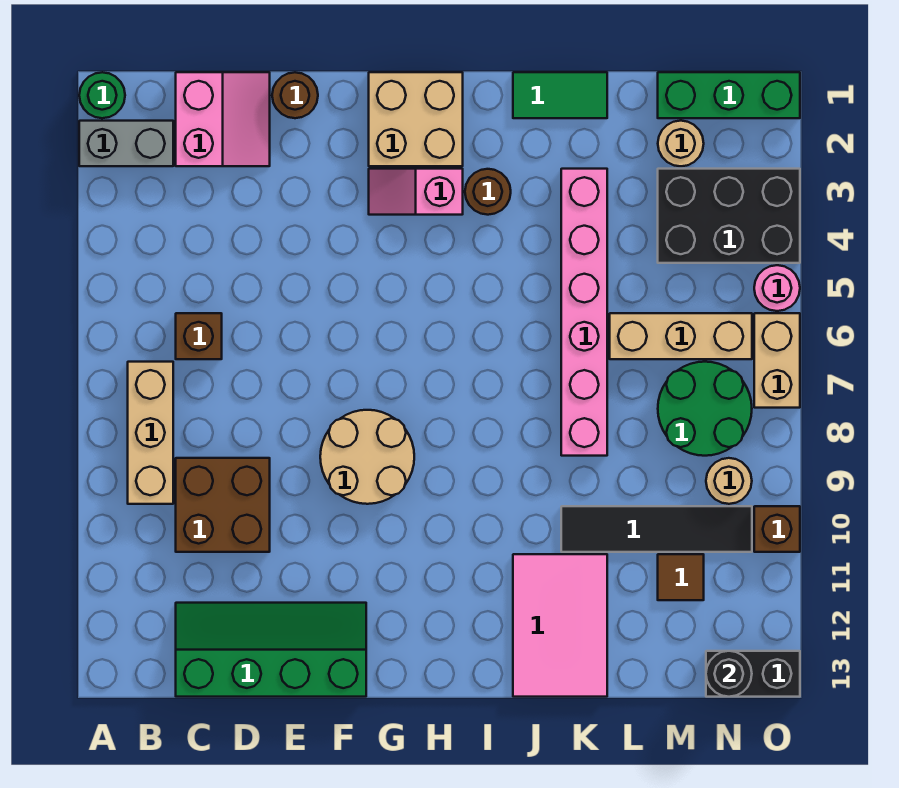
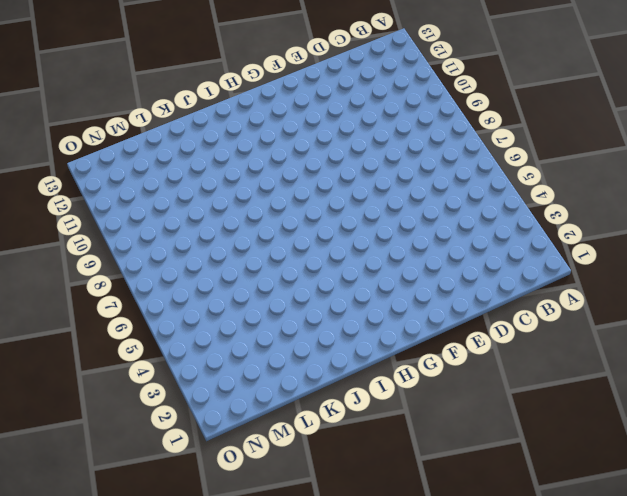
none -> green round brick A1 level 1
none -> grey brick A2:B2 level 1
none -> tan brick B7:B9 level 1

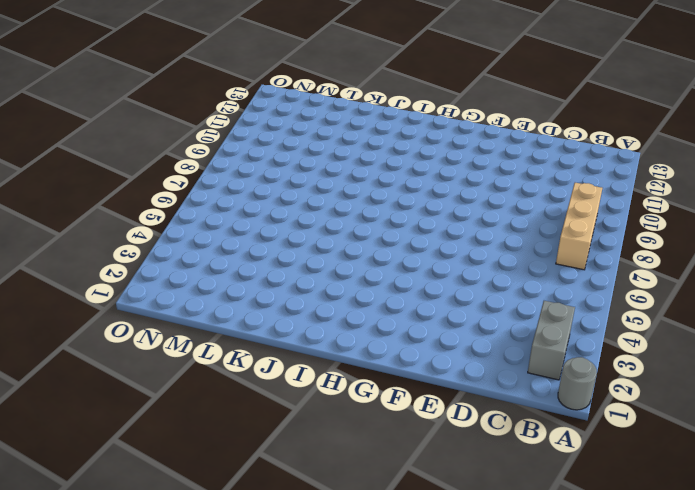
grey round brick A1 level 1 -> green round brick A1 level 1
grey brick B2:B3 level 1 -> grey brick A2:B2 level 1
none -> pink slope C1:D2 level 1 top C
none -> brown brick C6 level 1
none -> brown brick C9:D10 level 1

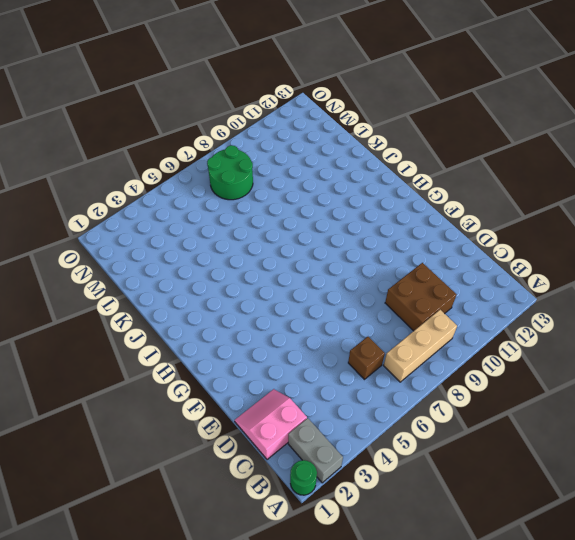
none -> green slope C12:F13 level 1 top 13
none -> brown round brick E1 level 1
none -> tan round brick F8:G9 level 1

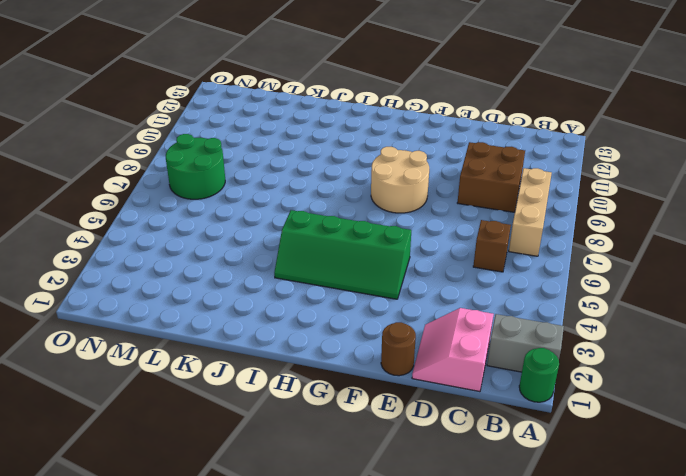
green slope F4:I5 level 1 top 5 -> green slope C12:F13 level 1 top 13
none -> tan brick G1:H2 level 1
none -> pink slope G3:H3 level 1 top H
none -> brown round brick I3 level 1

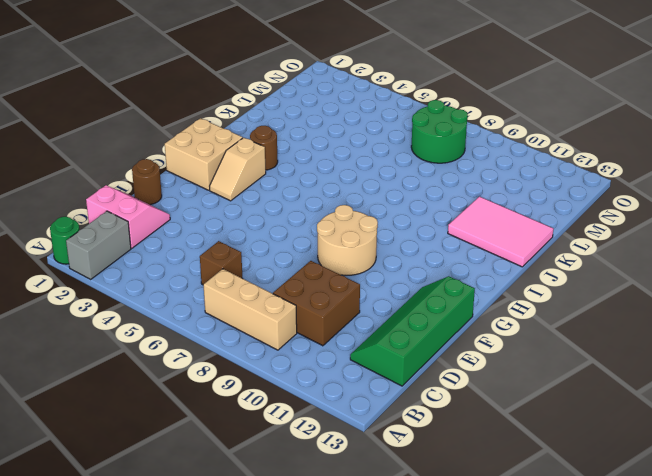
tan slope G3:H3 level 1 top H -> pink slope G3:H3 level 1 top H
none -> green tile J1:K1 level 1
none -> pink brick K3:K8 level 1
none -> black tile K10:N10 level 1

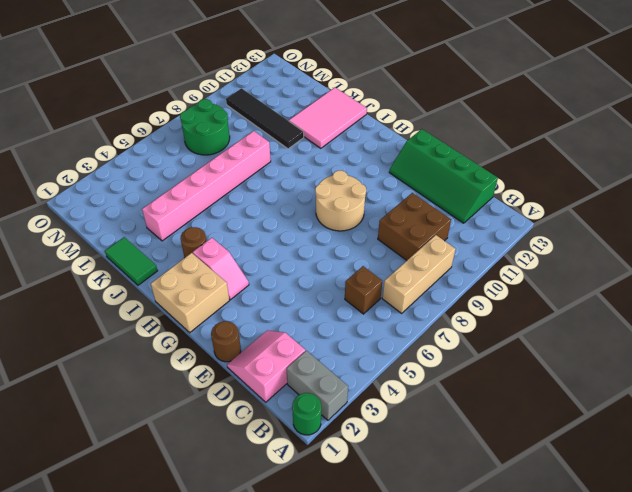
none -> tan brick L6:N6 level 1
none -> green brick M1:O1 level 1
none -> tan round brick M2 level 1

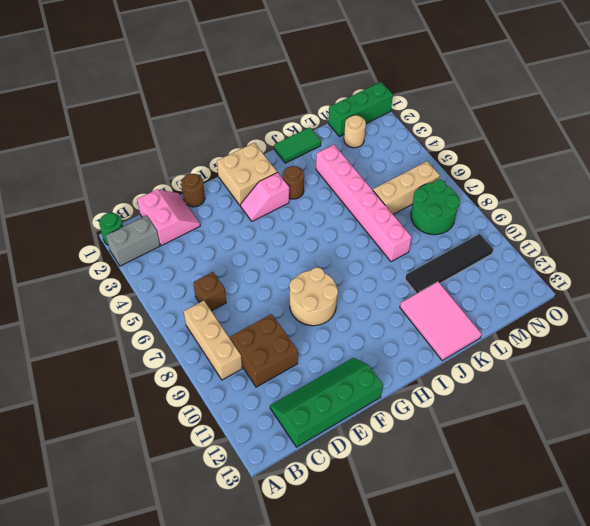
none -> black brick M3:O4 level 1
none -> brown tile M11 level 1
none -> tan round brick N9 level 1

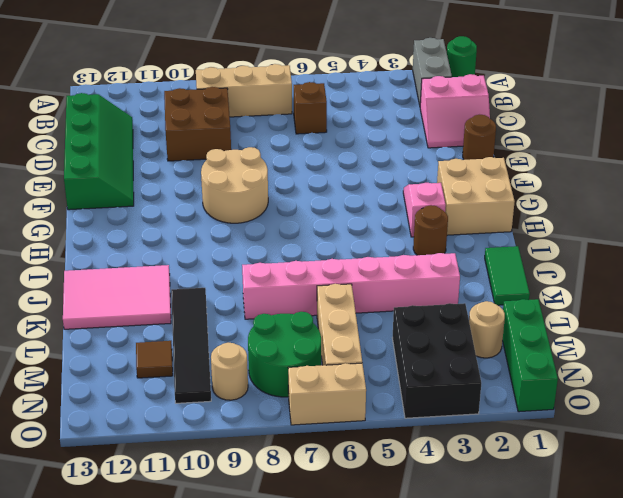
none -> black brick N13:O13 level 1
none -> pink round brick O5 level 1
none -> brown brick O10 level 1

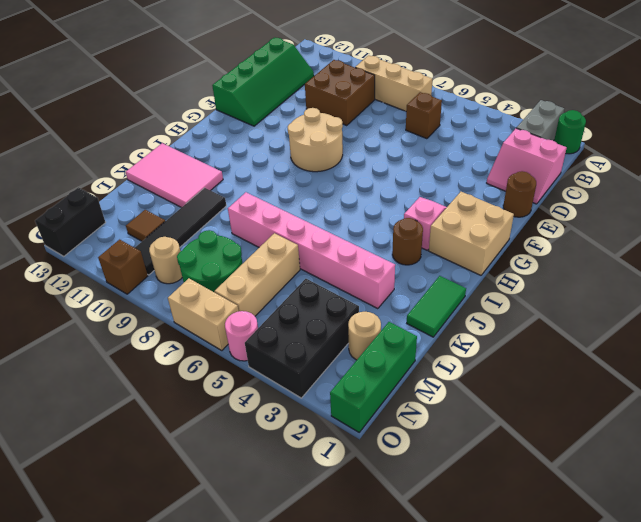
none -> black round brick N13 level 2

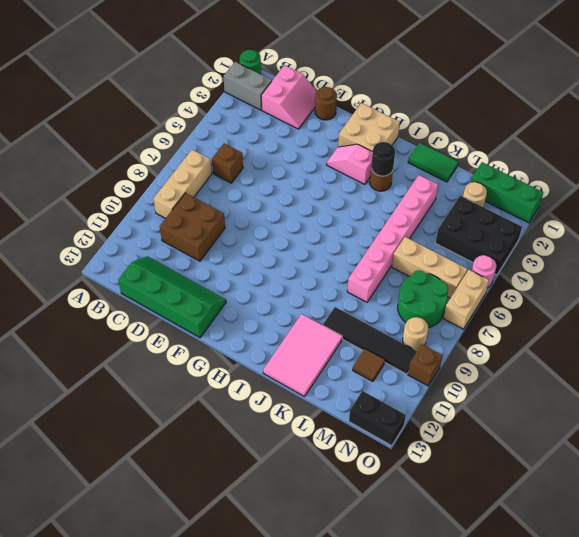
black round brick I3 level 2 -> black round brick N13 level 2
none -> tan round brick F8:G9 level 1

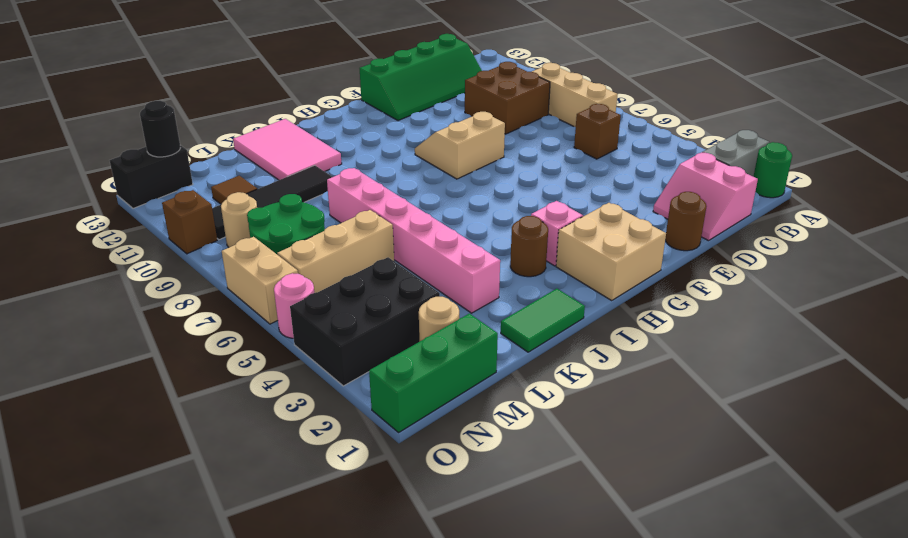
tan slope F8:G9 level 1 top 8 -> tan round brick F8:G9 level 1

